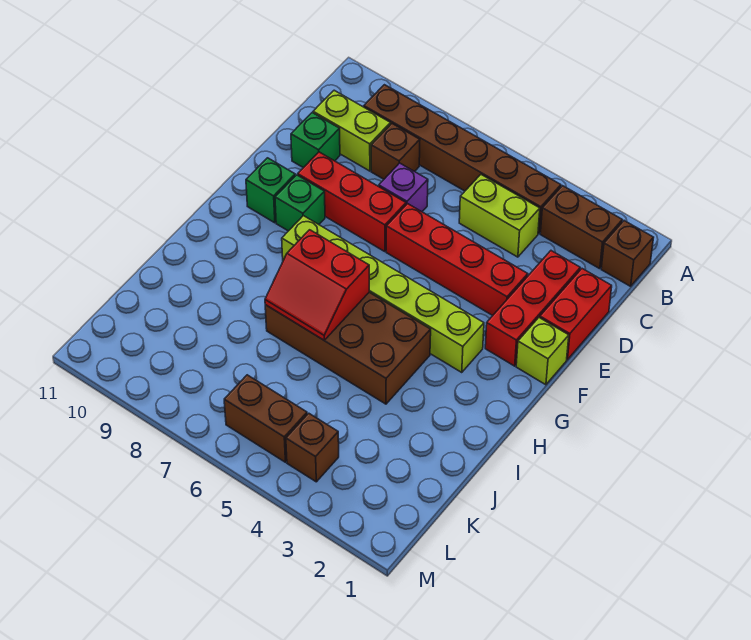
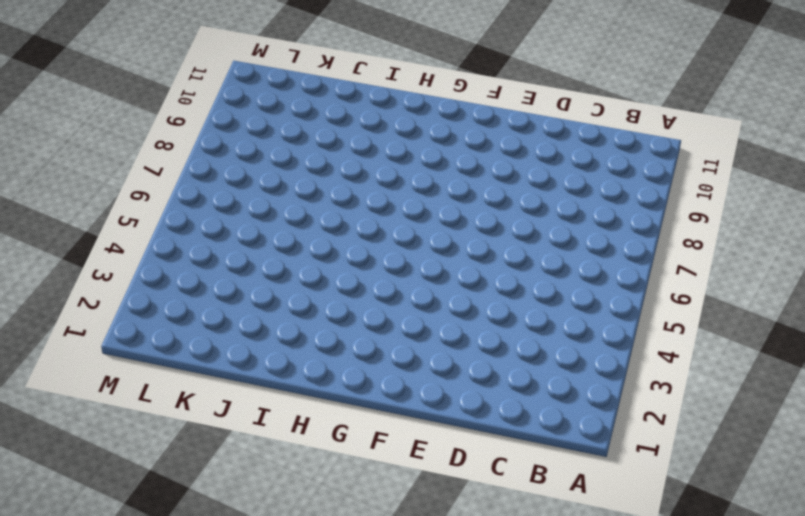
none -> brown brick B1 level 1
none -> brown brick B2:B3 level 1
none -> brown brick B4:B9 level 1

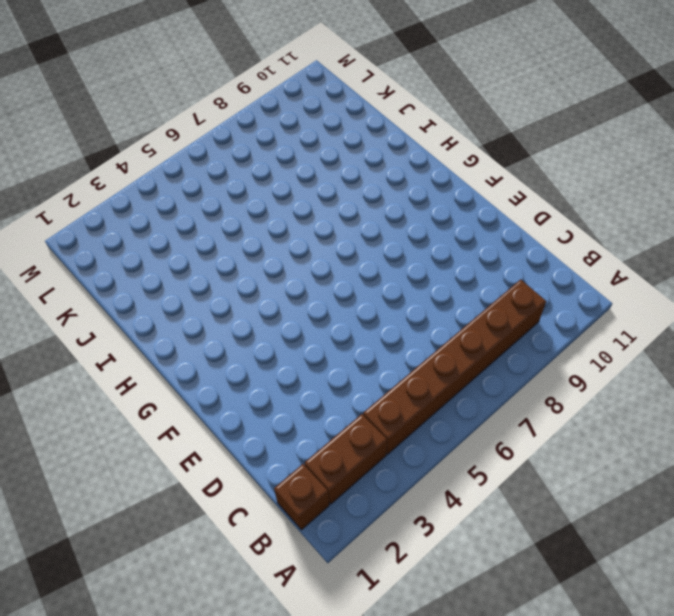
none -> lime brick C4:C5 level 1
none -> brown brick C8 level 1
none -> lime brick C9:C10 level 1

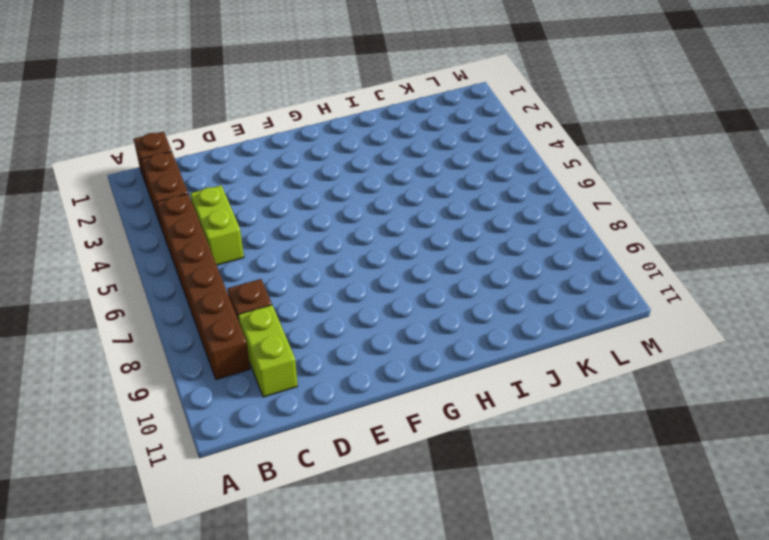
none -> red brick D1:E1 level 1
none -> red brick D2:F2 level 1
none -> purple brick D7 level 1

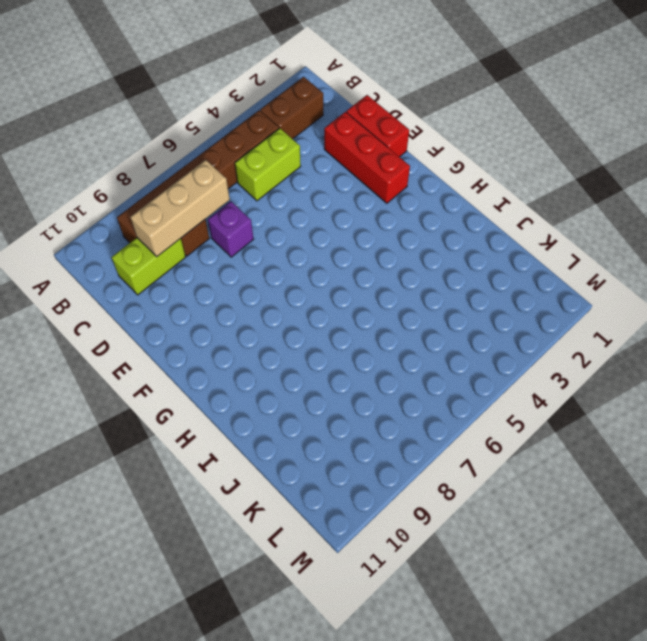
tan brick C7:C9 level 2 -> none
none -> brown brick B1 level 1
none -> green brick D10 level 1
none -> red brick E3:E6 level 1

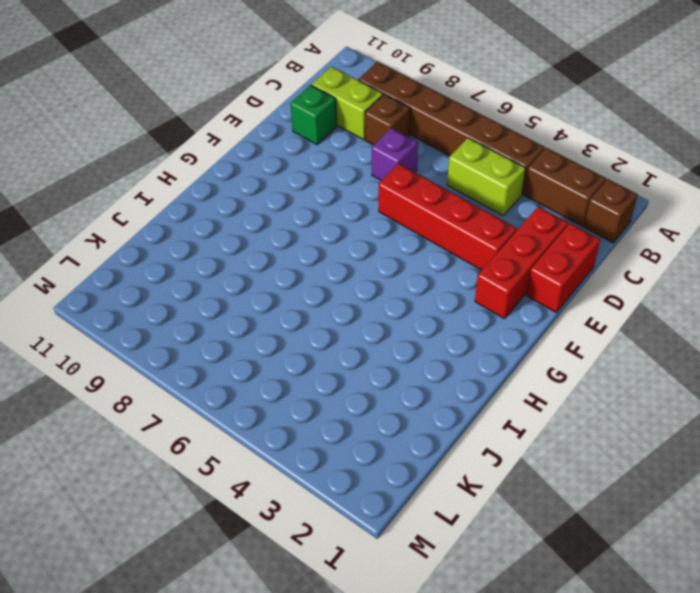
none -> red brick E7:E9 level 1
none -> lime brick F1 level 1
none -> green brick F9 level 1

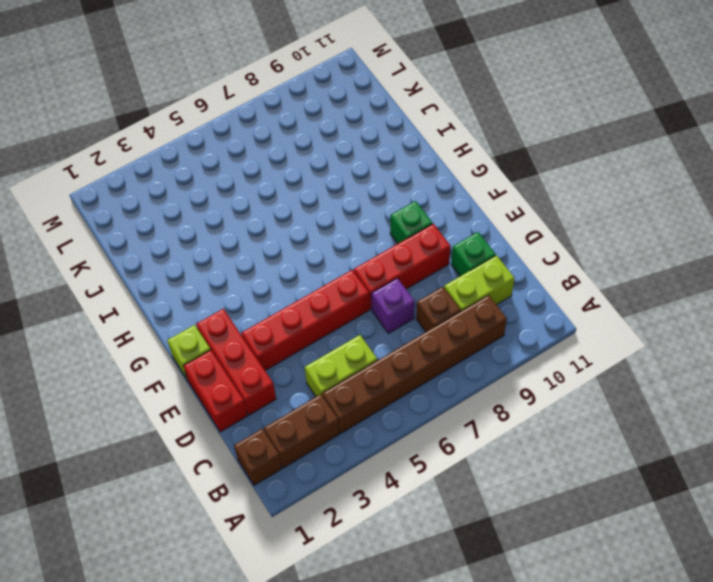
none -> green brick F10 level 1
none -> lime brick G3:G8 level 1
none -> brown brick H4:I7 level 1

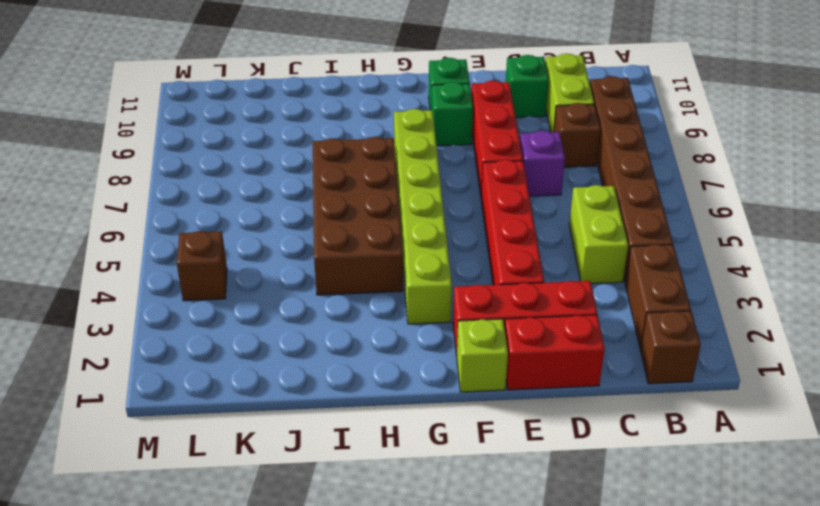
none -> brown brick L5:L6 level 1
none -> red slope H6:I7 level 2 top H

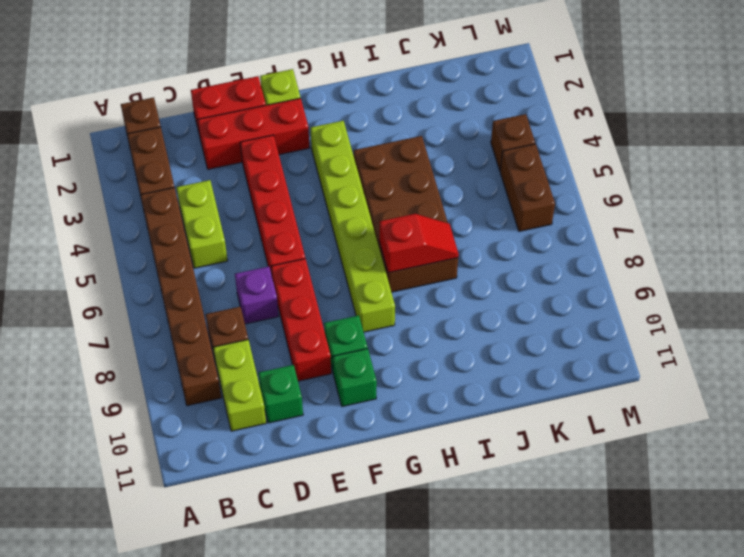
red slope H7:I7 level 2 top H -> red slope H6:I7 level 2 top H

